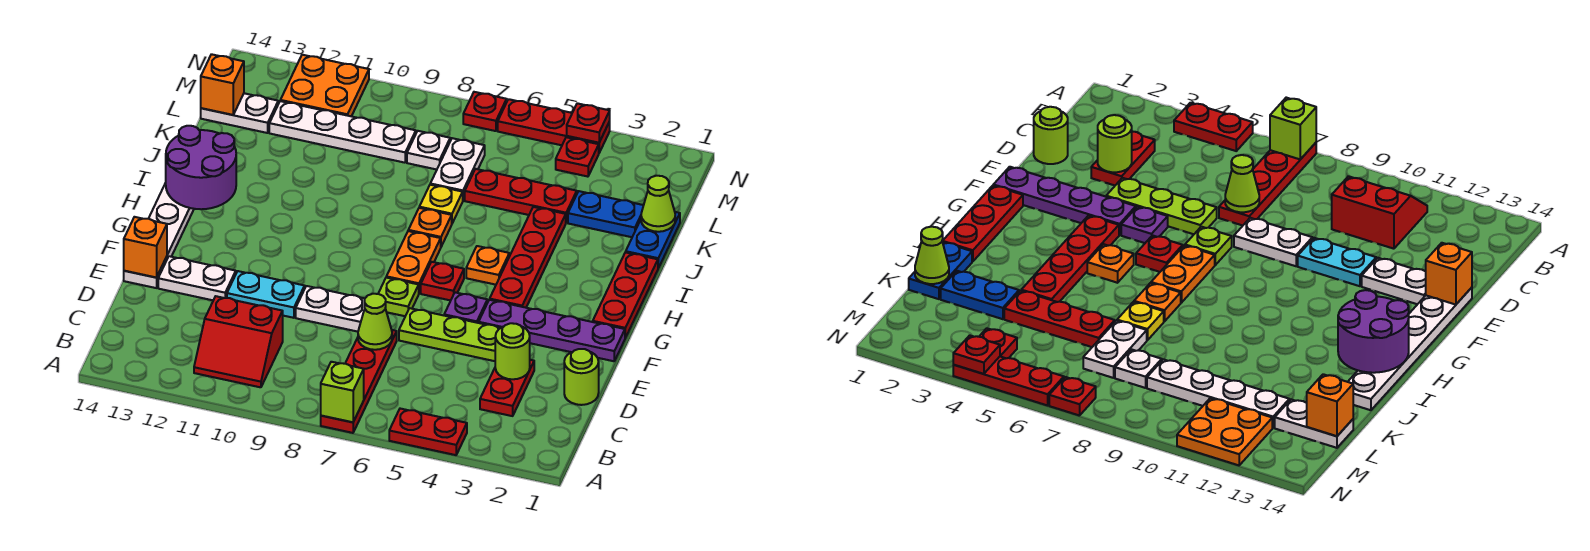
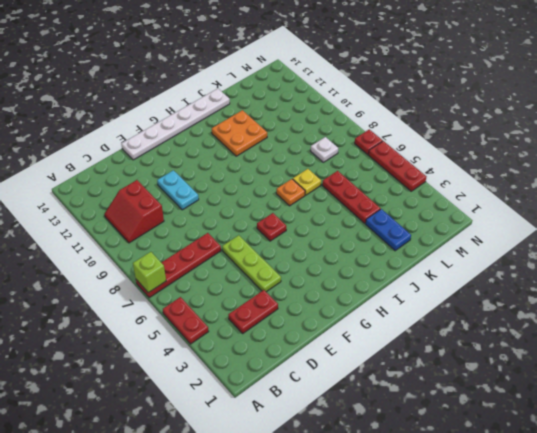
orange plate I11:J12 level 1 -> orange plate M11:N12 level 1
none -> lime round brick D1 level 1
none -> white plate E8:E9 level 1
none -> white plate E12:E13 level 1
none -> purple plate F1:F4 level 1

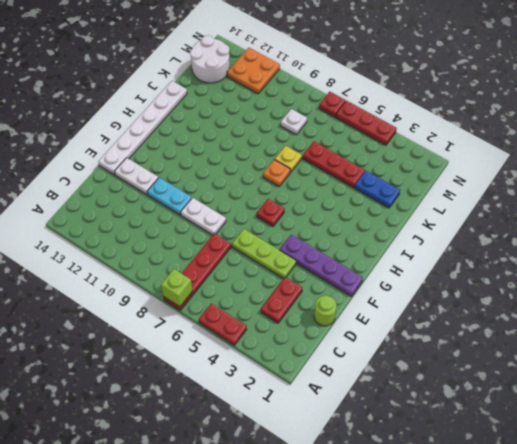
white round brick L13:M14 level 1 -> white plate L13:L14 level 1
none -> red slope B10:C11 level 1 top C
none -> purple plate F5 level 1
none -> lime plate F7 level 1
none -> red plate G1:I1 level 1

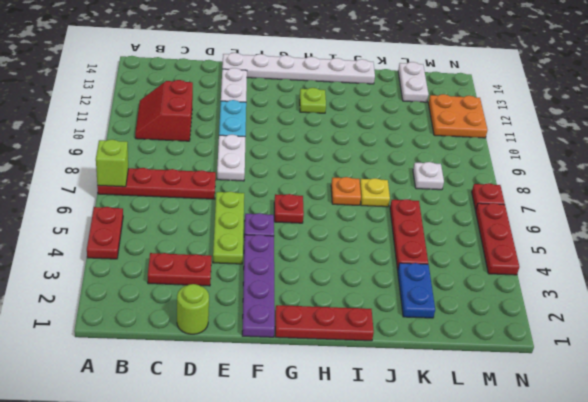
lime plate H12 level 1 -> lime plate F7 level 1
none -> red plate G4:J4 level 1
none -> orange plate G7:H7 level 1
none -> orange plate H5 level 1
none -> blue plate J1:K1 level 1

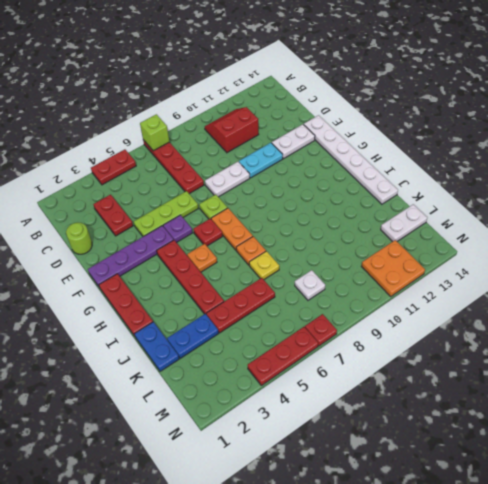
none -> white plate K7:L7 level 1
none -> white plate L9:L12 level 1
none -> red plate M4 level 1
none -> lime round brick D3 level 2

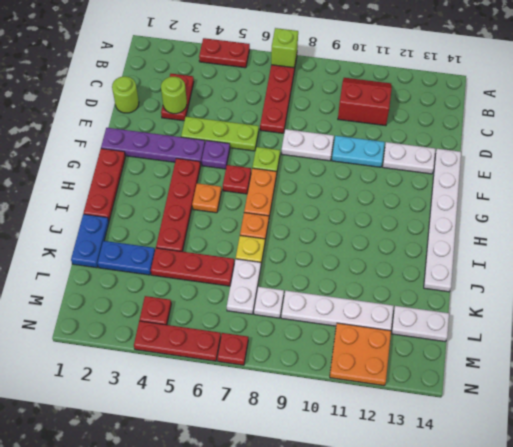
none -> lime cone D7 level 2
none -> orange brick E14 level 2
none -> purple round brick H13:I14 level 2
none -> lime cone K1 level 2

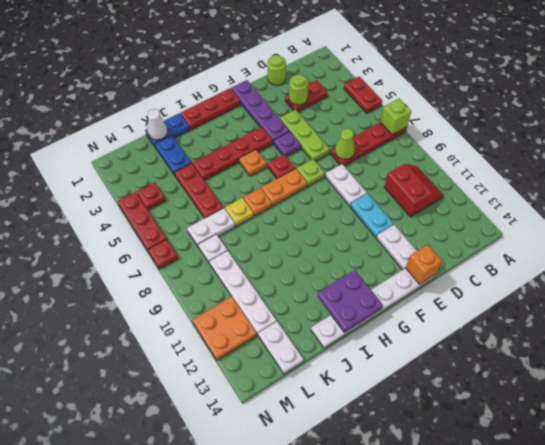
purple plate H13:I14 level 2 -> purple round brick H13:I14 level 2
white cone K1 level 2 -> lime cone K1 level 2
none -> orange brick L14 level 2
none -> red plate N4 level 2

